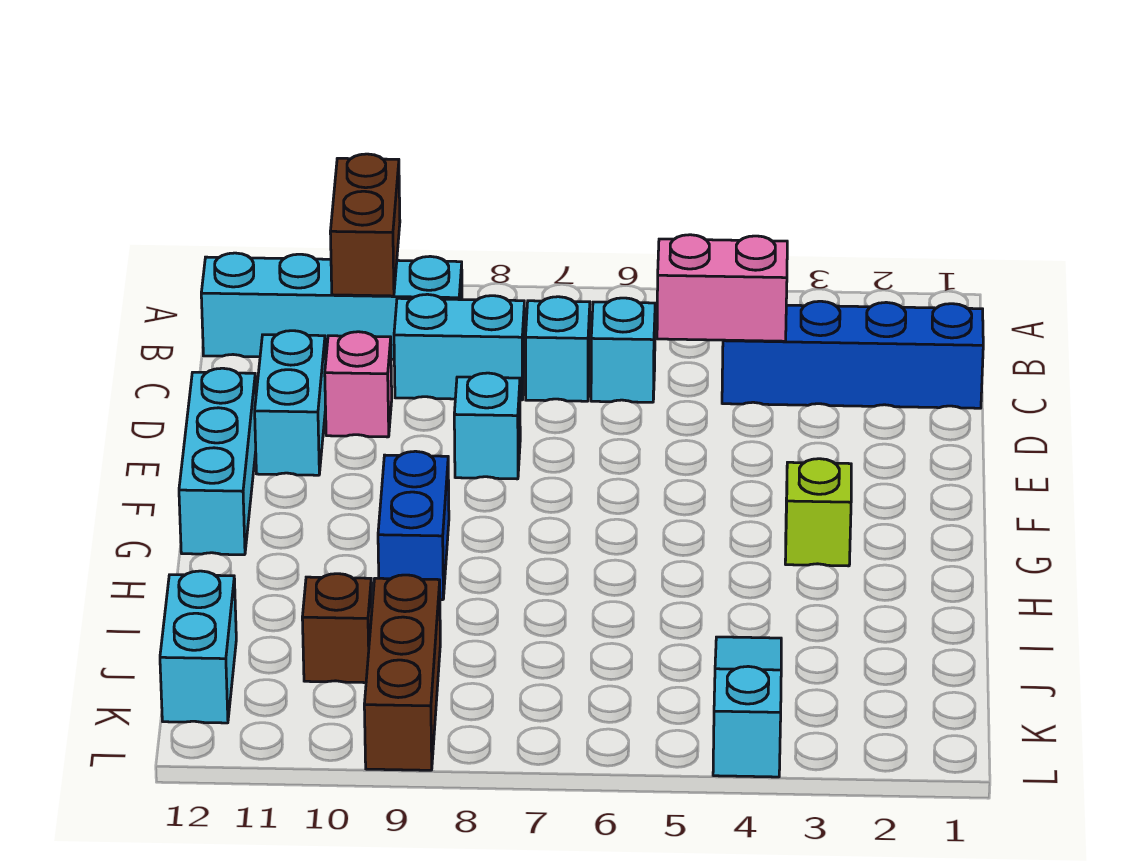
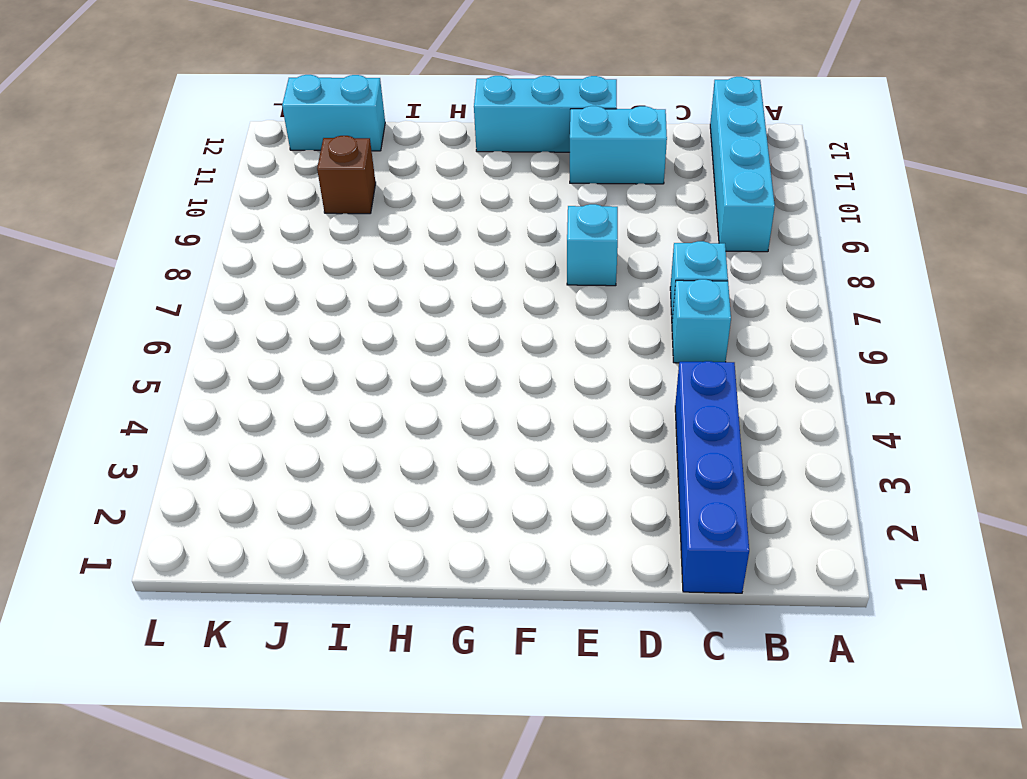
none -> cyan brick C8:C9 level 1
none -> pink brick D10 level 1
none -> lime brick G3 level 1

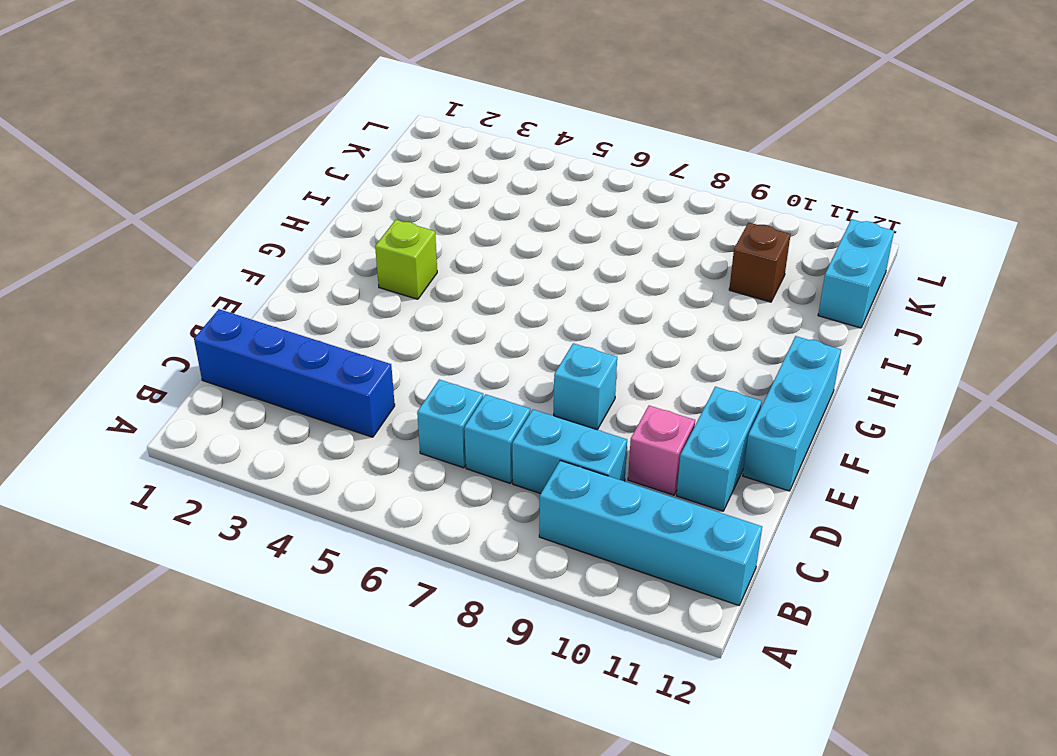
none -> blue brick G9:H9 level 1
none -> cyan slope J4:L4 level 1 top L
none -> brown brick J9:L9 level 1

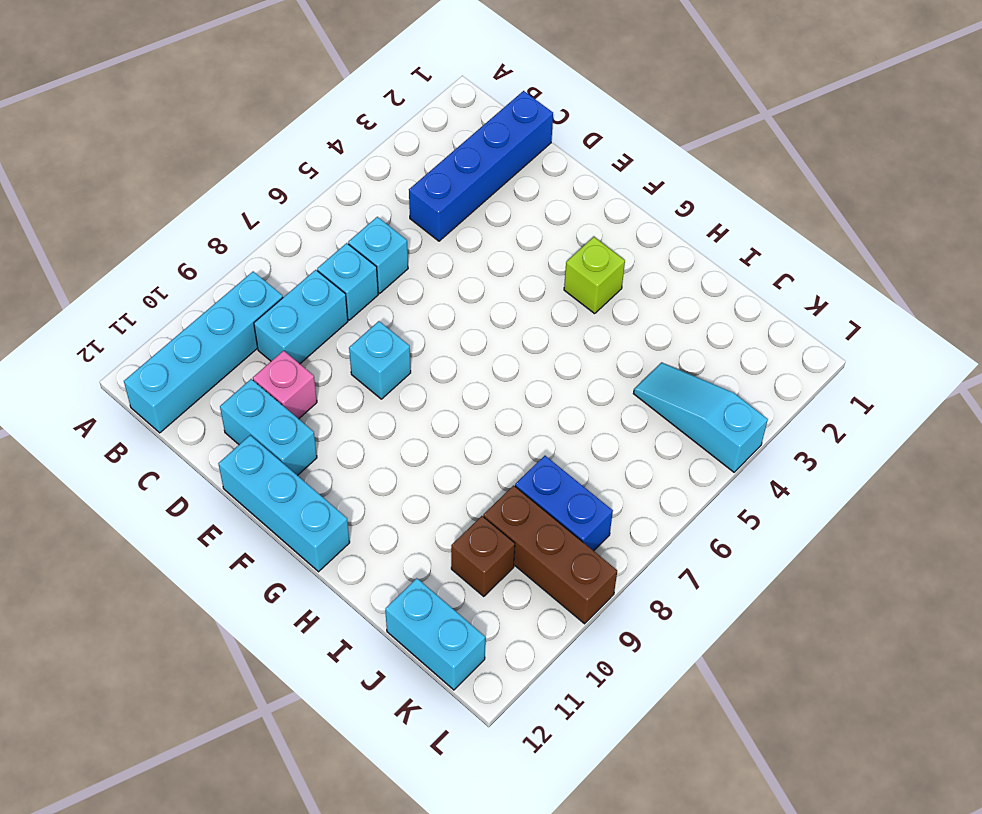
blue brick J8:K8 level 1 -> blue brick G9:H9 level 1
none -> brown brick A10:B10 level 2
none -> pink brick C4:C5 level 2

